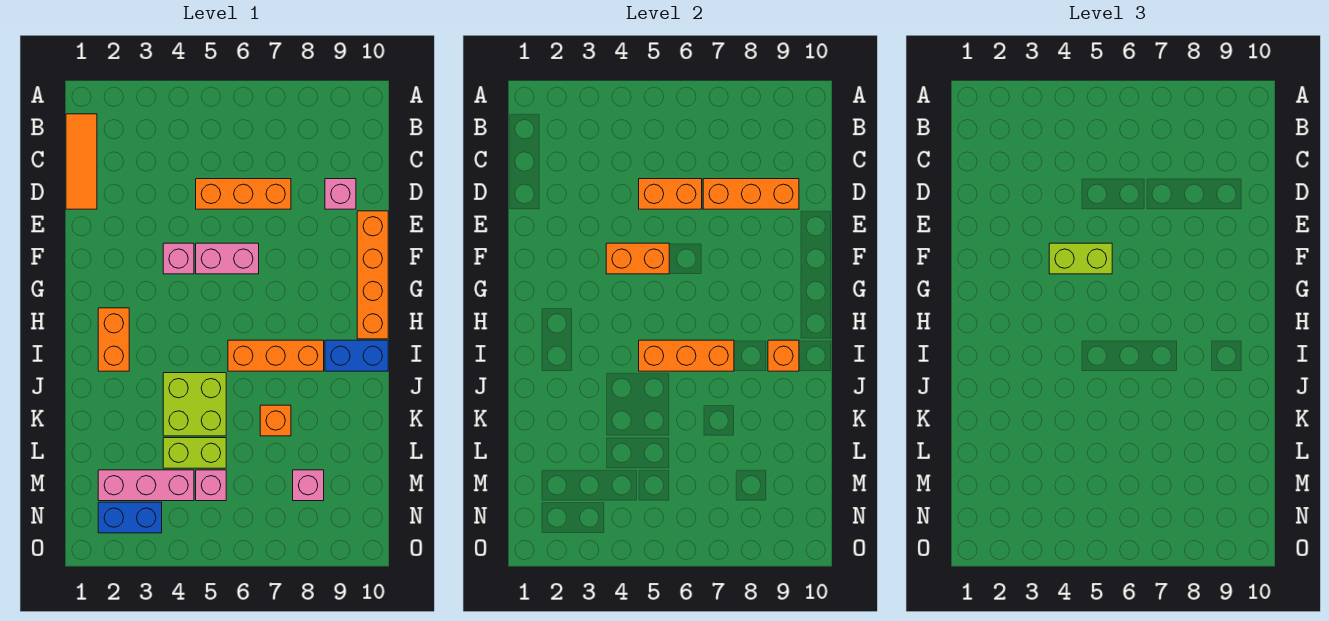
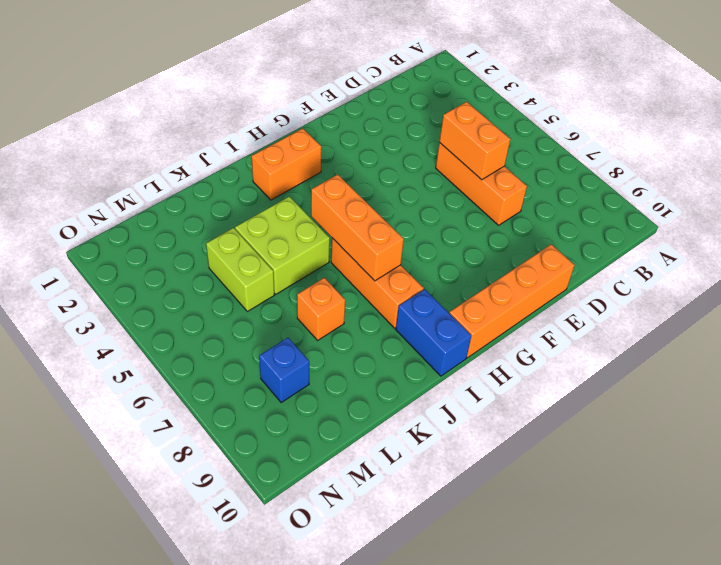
blue brick M8 level 1 -> pink brick M8 level 1
none -> orange tile B1:D1 level 1
none -> pink brick D9 level 1
none -> pink brick F4 level 1

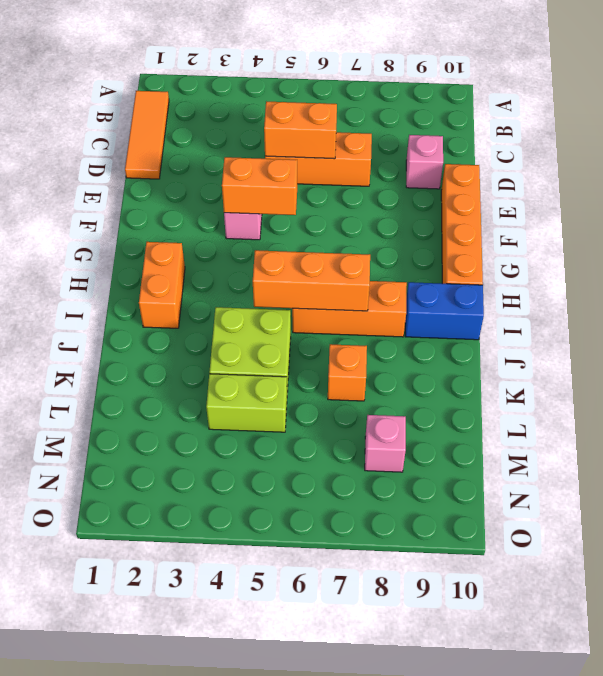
none -> pink brick F5:F6 level 1
none -> pink brick M2:M4 level 1
none -> pink brick M5 level 1

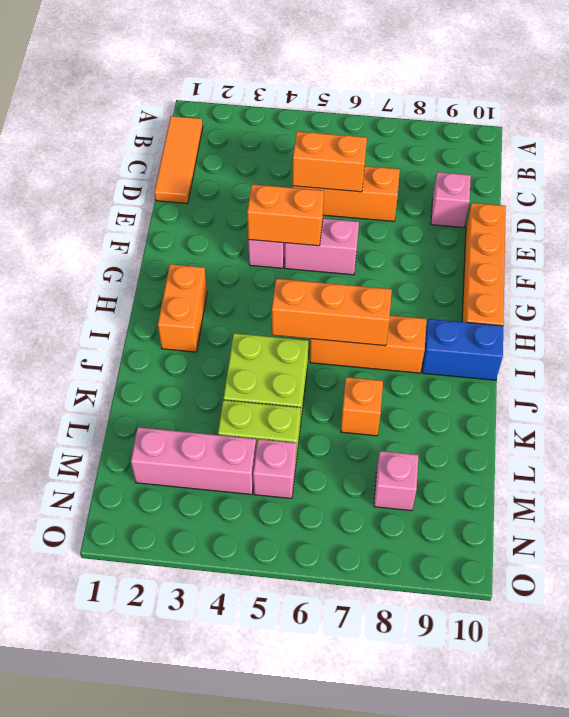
none -> blue brick N2:N3 level 1
none -> orange brick D7:D9 level 2
none -> orange brick I9 level 2

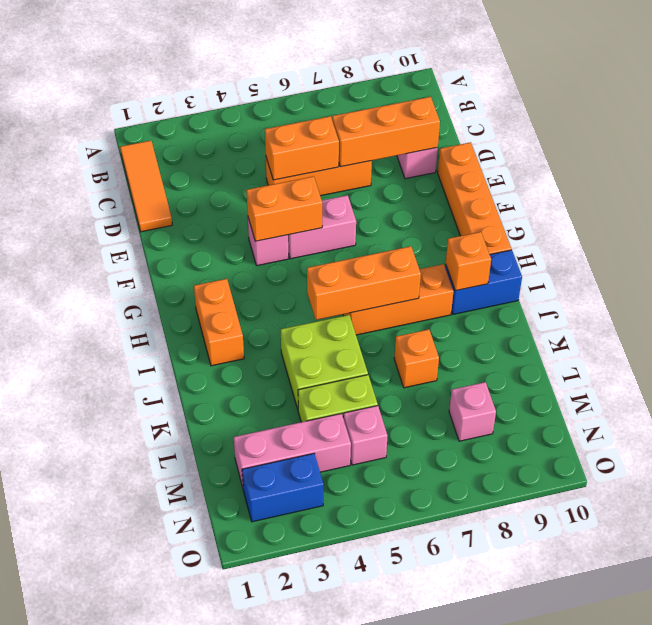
none -> lime brick F4:F5 level 3

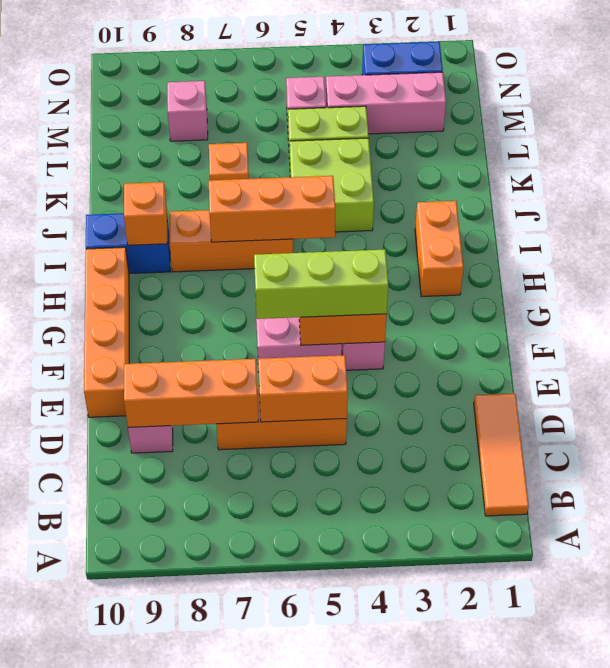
lime brick F4:F6 level 3 -> lime brick F4:F5 level 3

